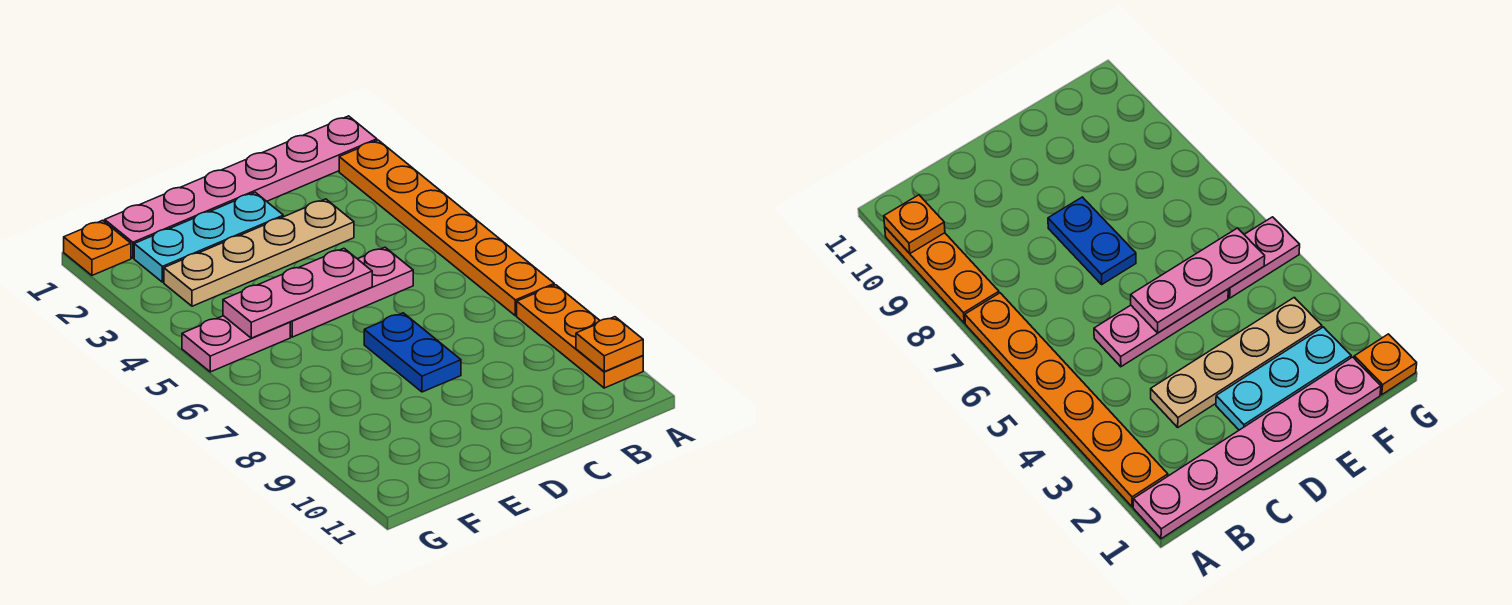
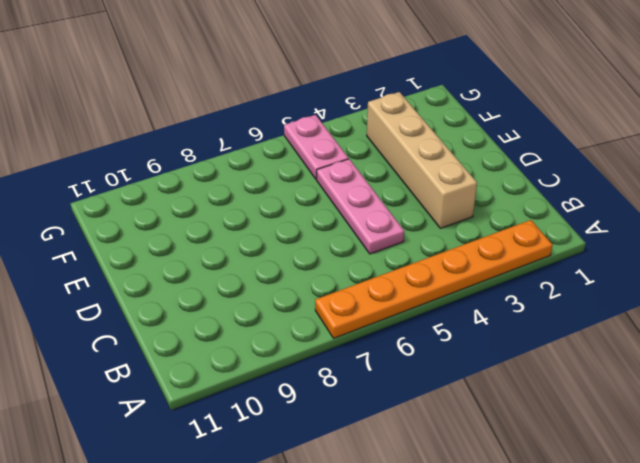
tan brick C3:F3 level 1 -> tan plate C3:F3 level 1
none -> pink plate A1:F1 level 1
none -> orange plate A8:A10 level 1

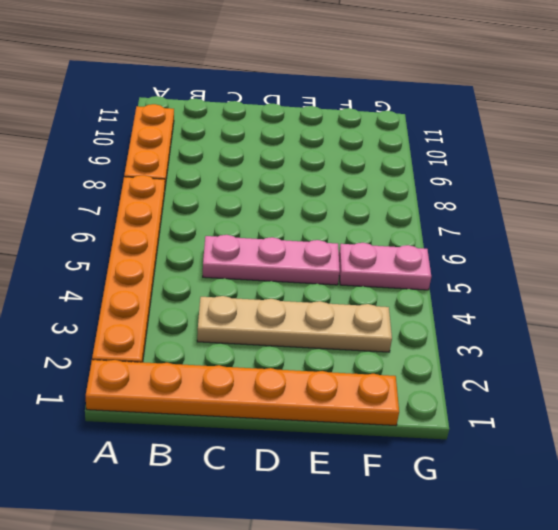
orange plate A1:F1 level 1 -> pink plate A1:F1 level 1
none -> cyan plate D2:F2 level 1
none -> blue plate D7:D8 level 1

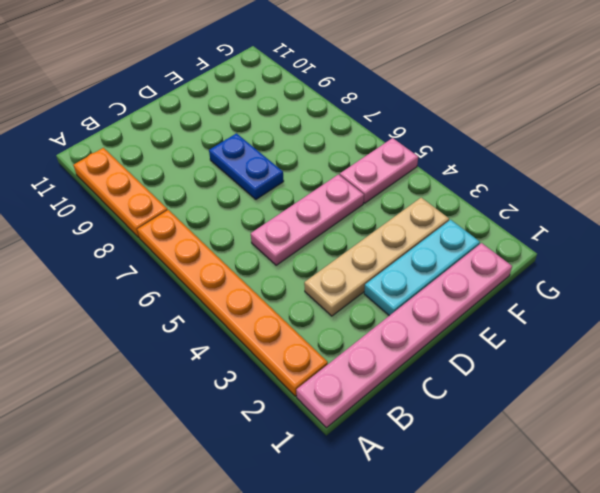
none -> orange plate G1 level 1
none -> orange plate A10 level 2

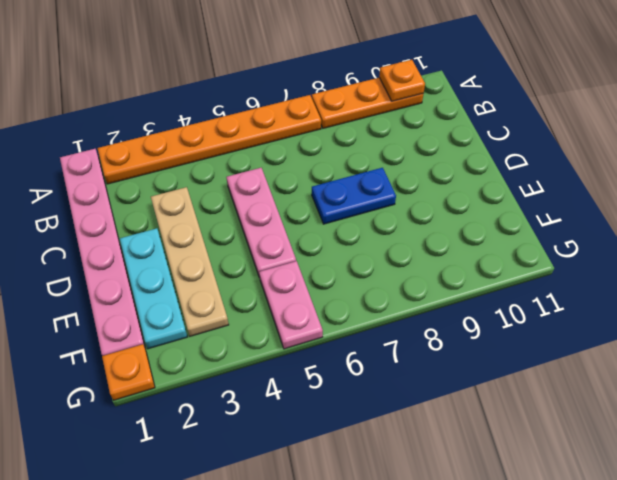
none -> pink plate D5:F5 level 2

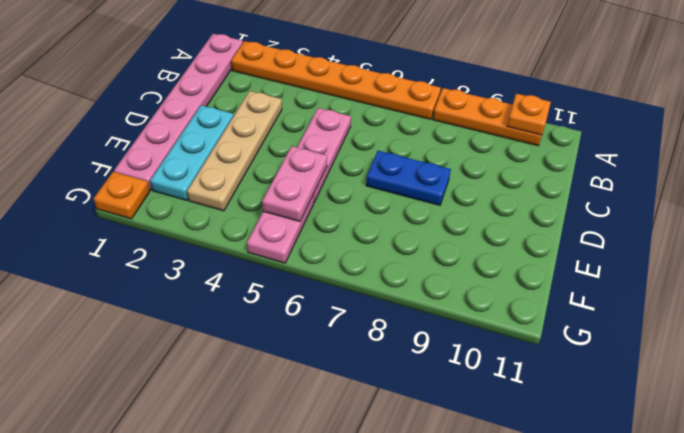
pink plate E5:F5 level 2 -> pink plate D5:F5 level 2

